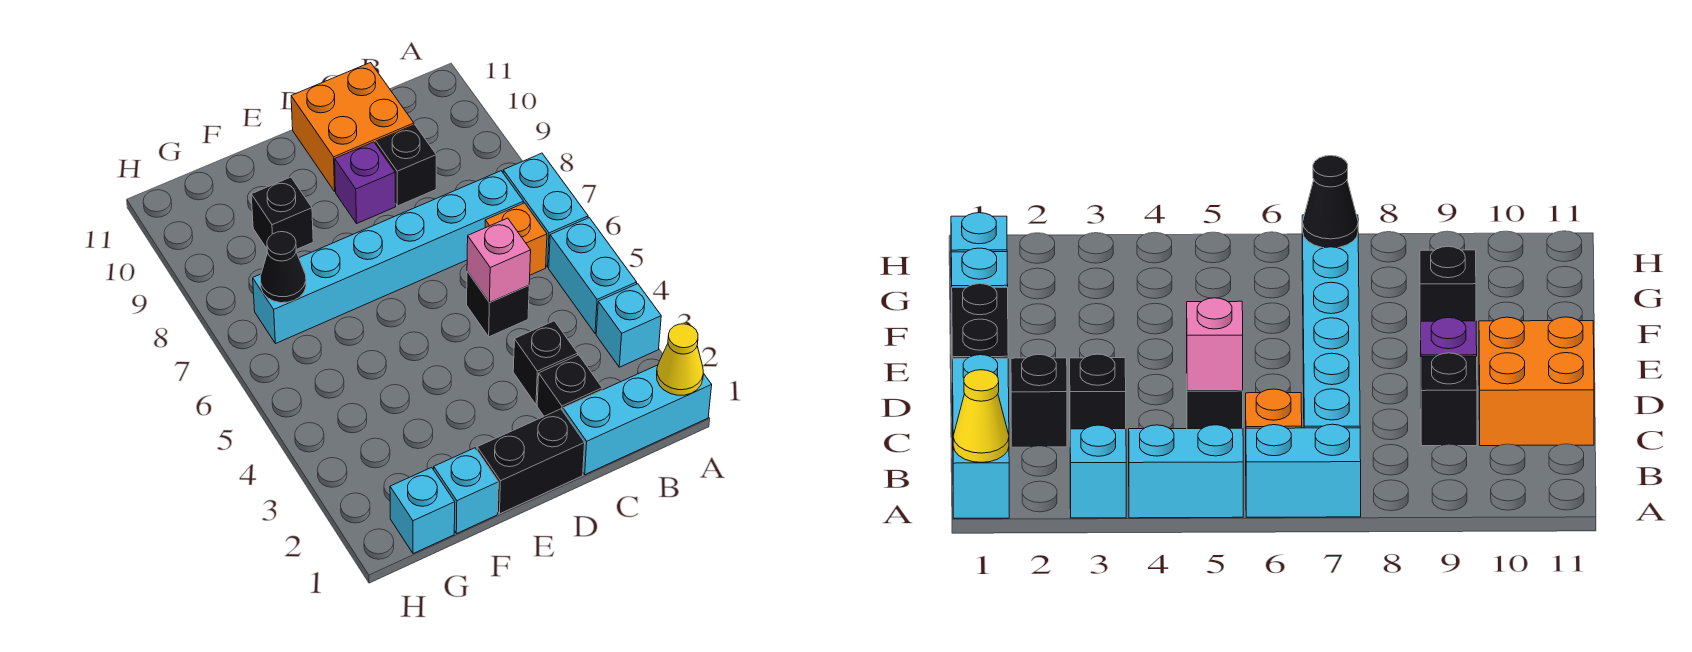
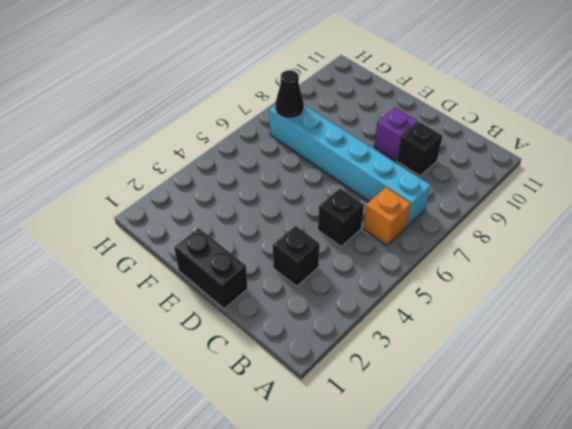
none -> cyan brick A1:C1 level 1
none -> cyan brick A3 level 1
none -> cyan brick A4:A5 level 1

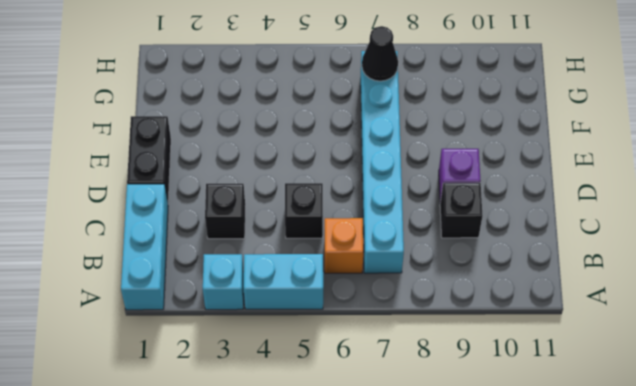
none -> cyan brick A6:A7 level 1
none -> black brick C2 level 1
none -> orange brick C10:D11 level 1

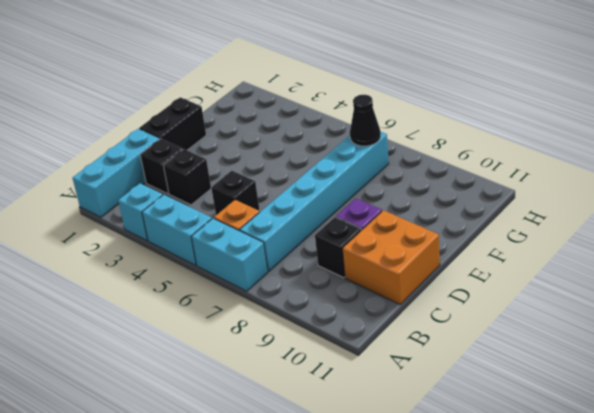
none -> cyan brick F1 level 1
none -> black brick F9 level 1
none -> cyan brick G1 level 1

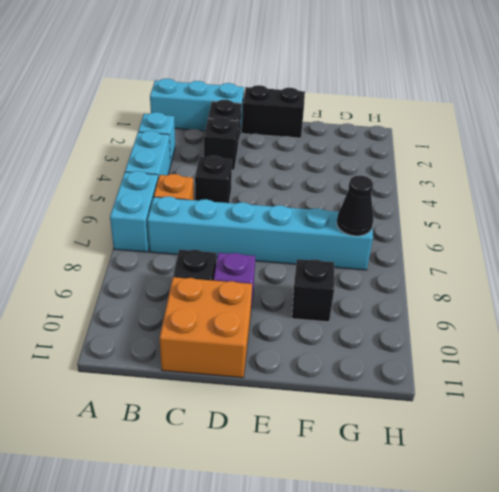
none -> cyan brick F1 level 1
none -> cyan brick G1 level 1
none -> yellow cone A1 level 2

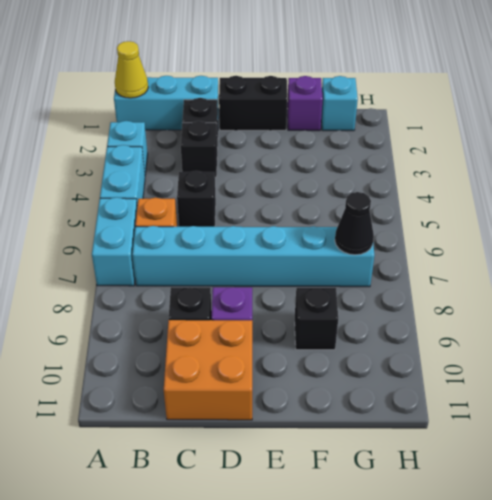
purple brick F1 level 1 -> cyan brick F1 level 1
none -> pink brick C5 level 2

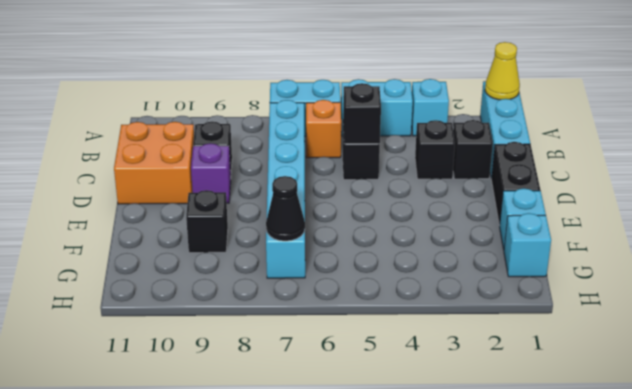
black brick C5 level 2 -> pink brick C5 level 2

